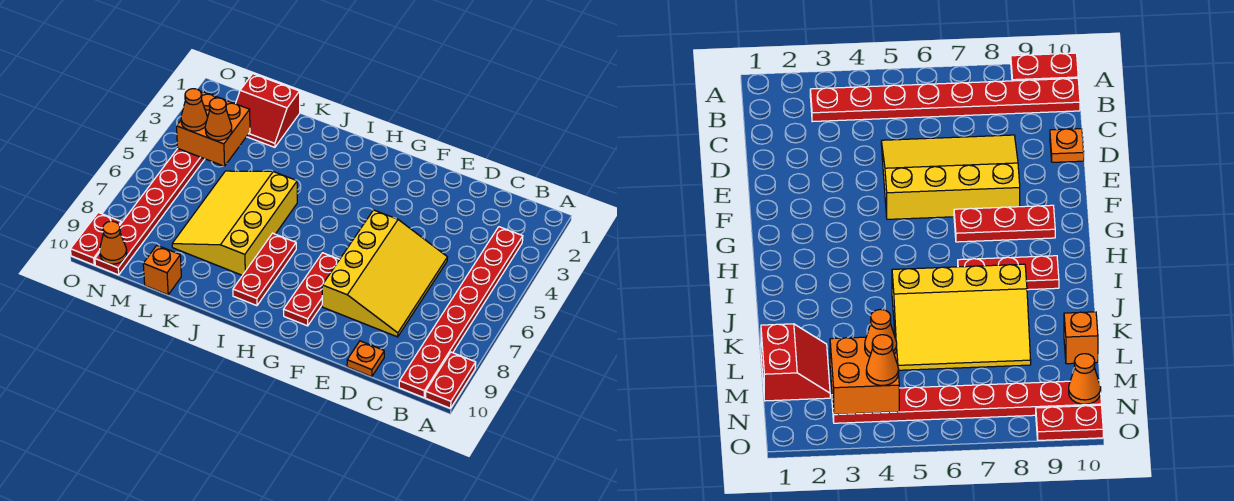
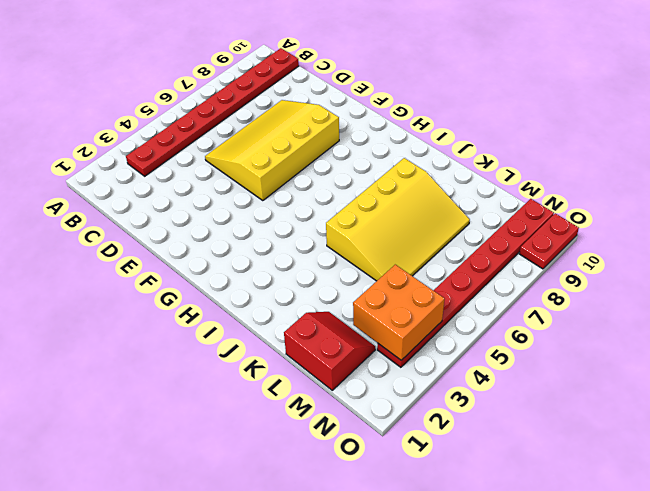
none -> red plate A9:A10 level 1
none -> orange plate D10 level 1
none -> red plate G7:G9 level 1

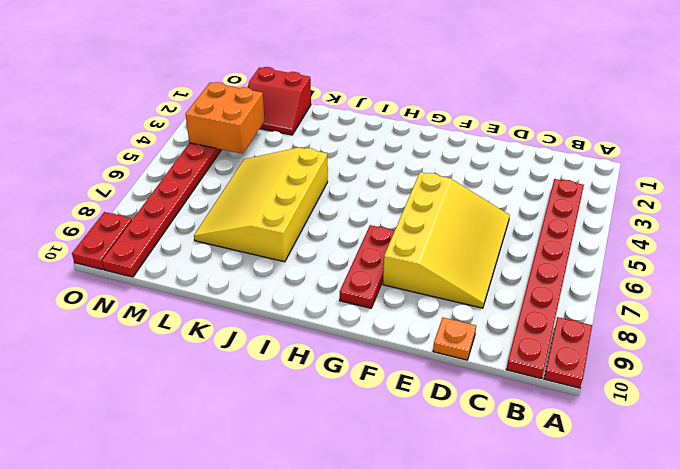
none -> red plate I7:I9 level 1
none -> orange brick L10 level 1
none -> orange cone N10 level 2

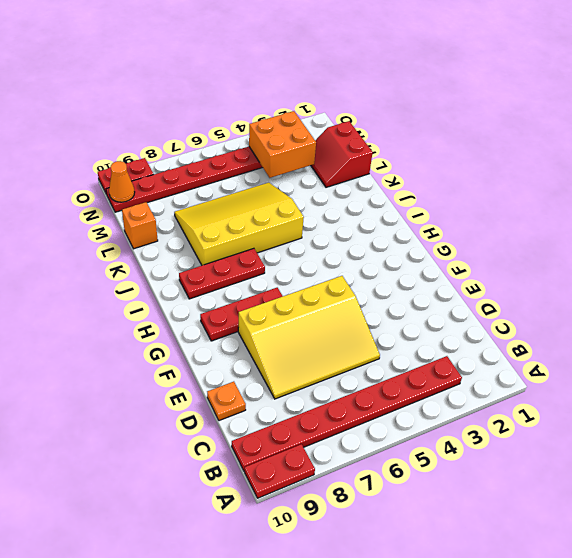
none -> orange cone M4 level 3
none -> orange cone N4 level 3

